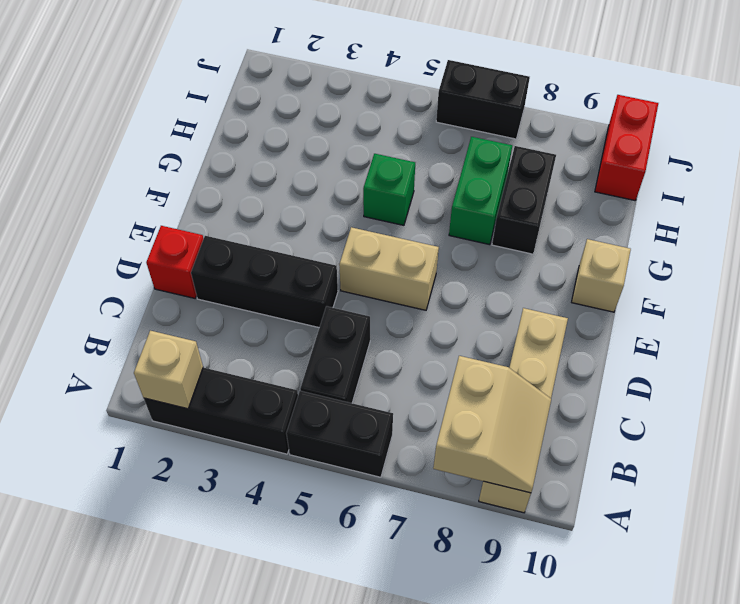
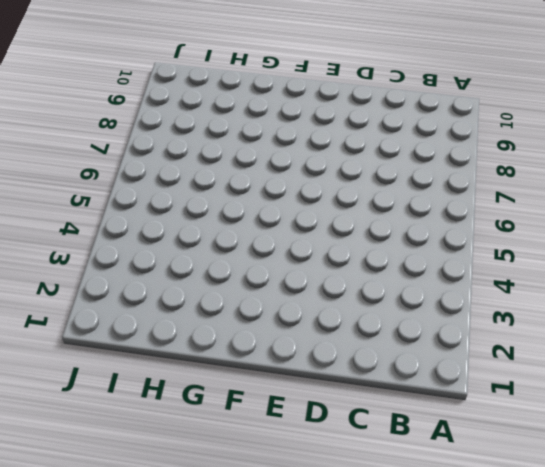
none -> black brick A2:A4 level 1
none -> black brick A5:A6 level 1
none -> tan brick A9:D9 level 1

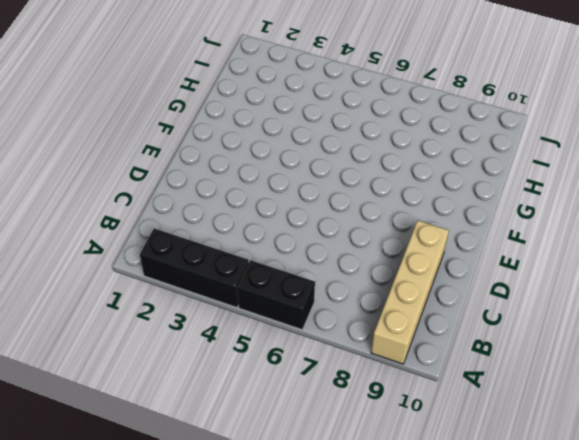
none -> black brick B5:C5 level 1
none -> red brick D1 level 1
none -> black brick D2:D4 level 1

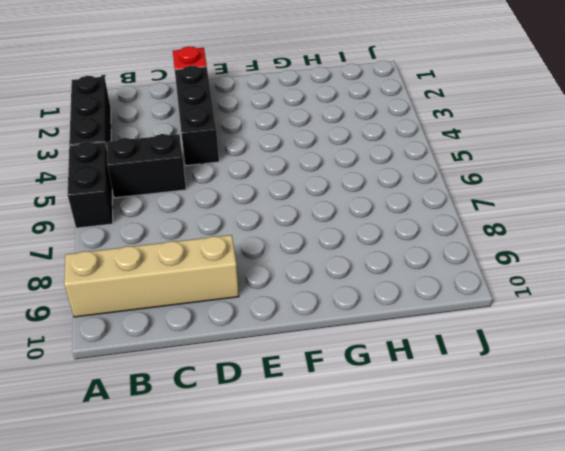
none -> tan brick E5:E6 level 1
none -> tan brick F10 level 1
none -> green brick G5 level 1

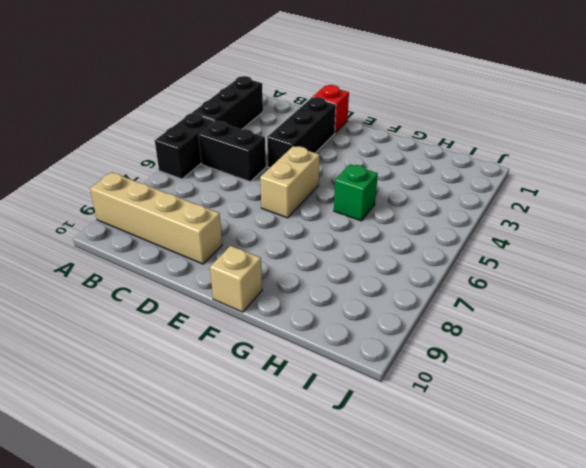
none -> green brick G7:H7 level 1
none -> black brick G8:H8 level 1
none -> red brick I10:J10 level 1

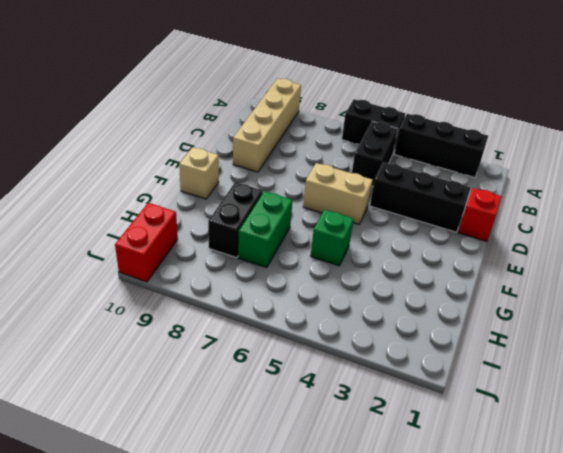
none -> black brick J6:J7 level 1
none -> tan brick A2 level 2
none -> tan slope A8:B9 level 2 top 8

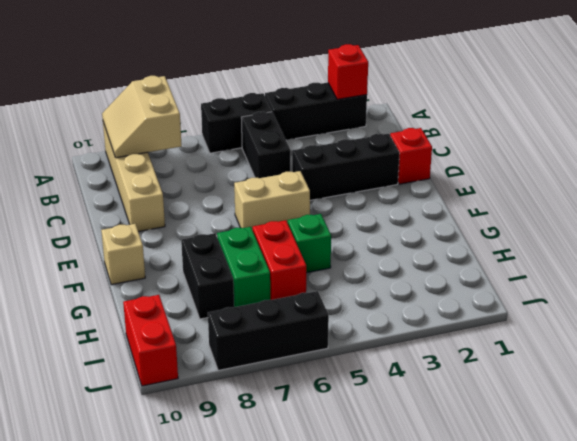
red brick A2 level 2 -> tan brick A2 level 2
red brick G6:H6 level 1 -> none
black brick J6:J8 level 1 -> black brick J6:J7 level 1

